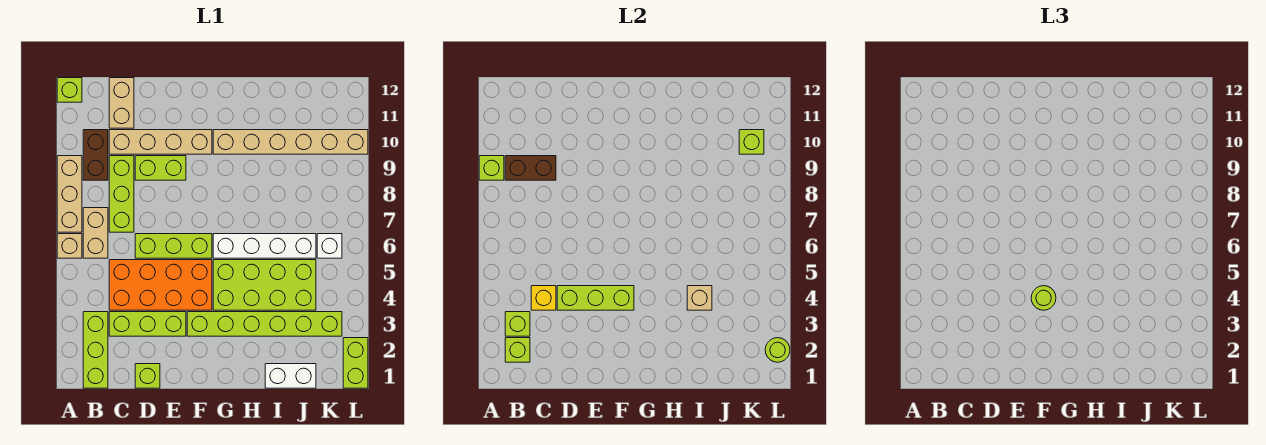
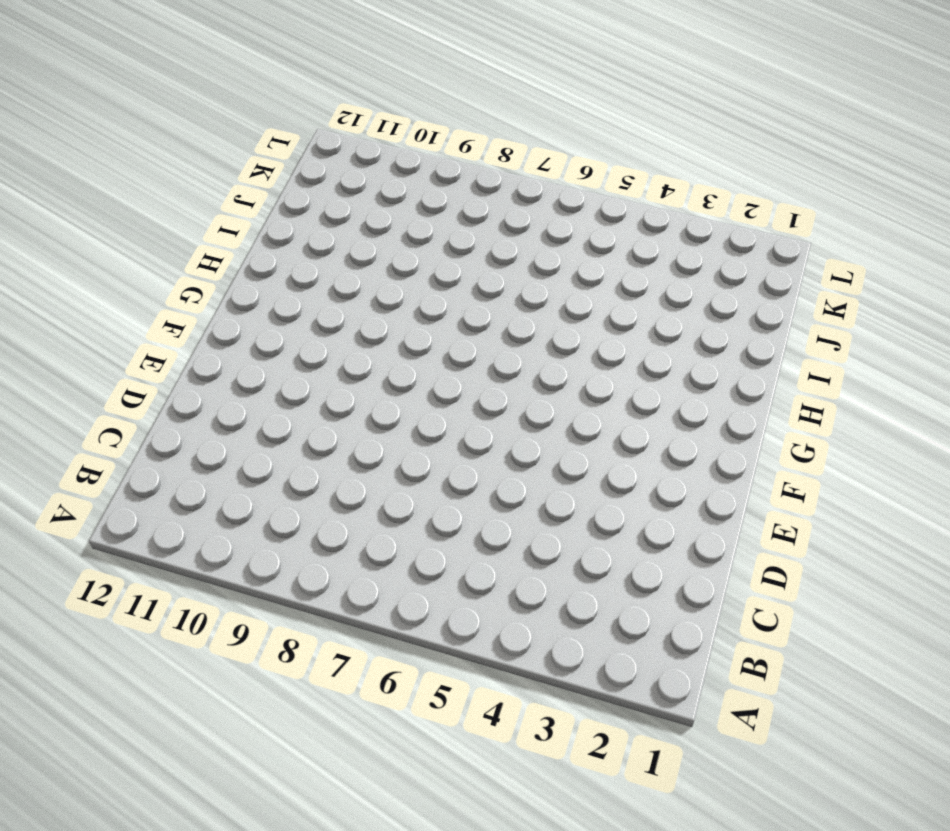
none -> tan brick A6 level 1
none -> tan brick A7:A9 level 1
none -> lime brick A12 level 1
none -> lime brick B1:B3 level 1

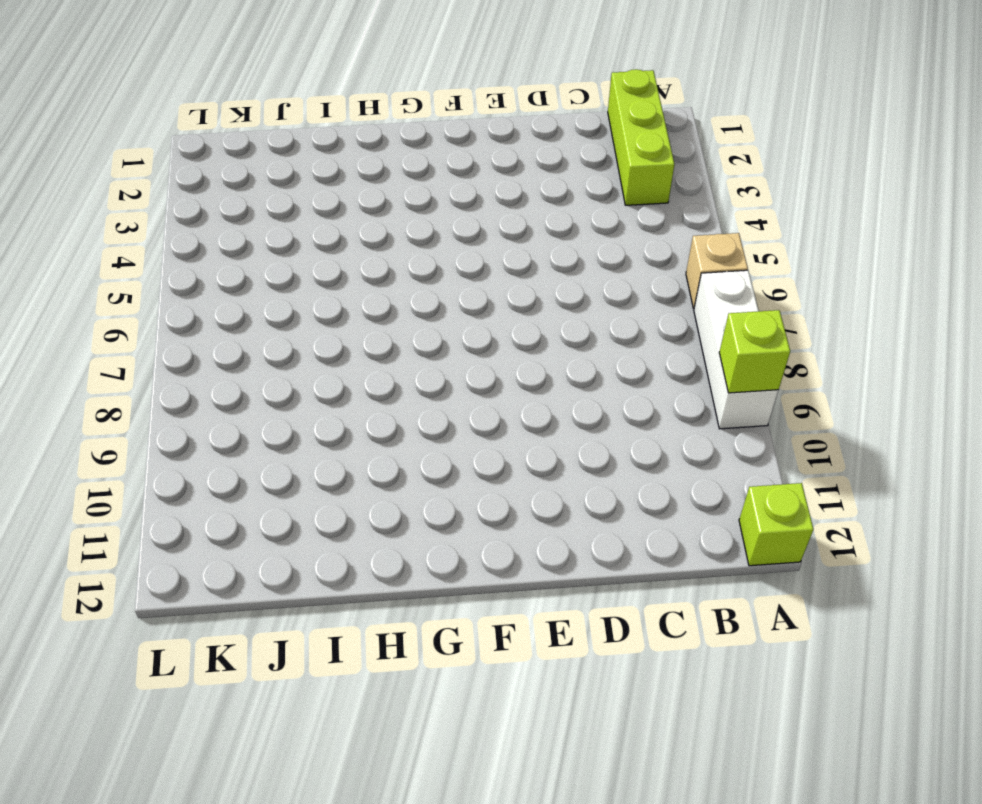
white brick A7:A9 level 1 -> tan brick A7:A9 level 1
none -> tan brick B6:B7 level 1
none -> brown brick B9:B10 level 1
none -> lime brick C3:E3 level 1
none -> orange brick C4:F5 level 1

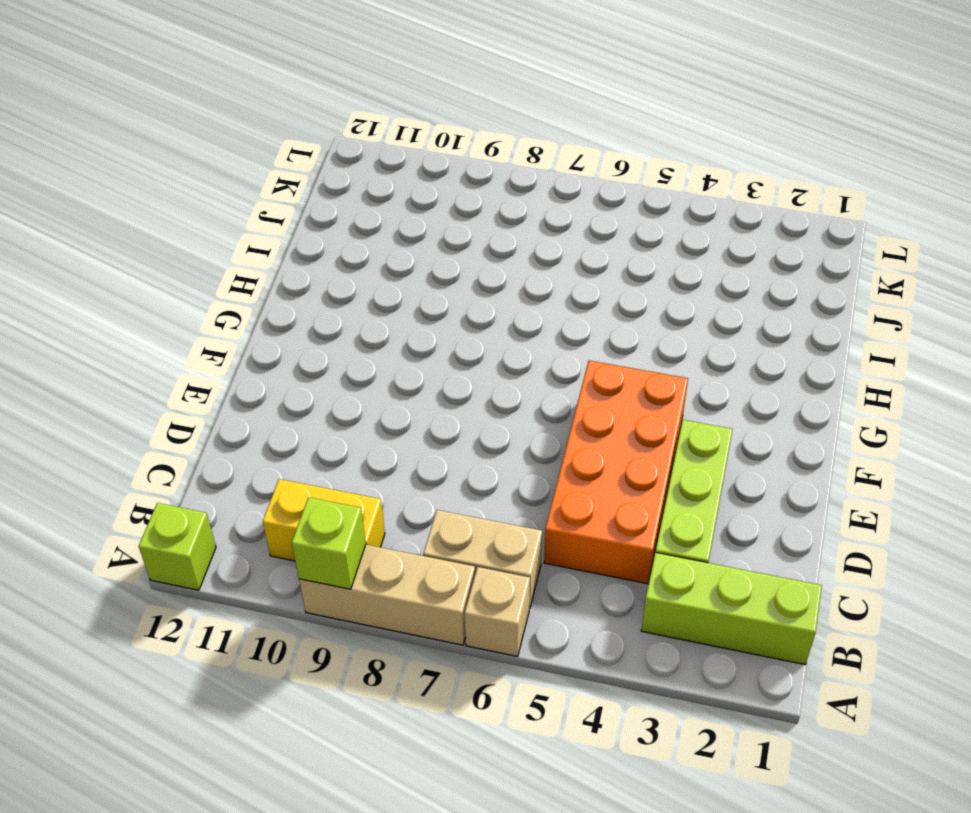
yellow brick B9:B10 level 1 -> brown brick B9:B10 level 1
none -> lime brick C7:C9 level 1
none -> tan brick C10:F10 level 1
none -> tan brick C11:C12 level 1
none -> lime brick D1 level 1

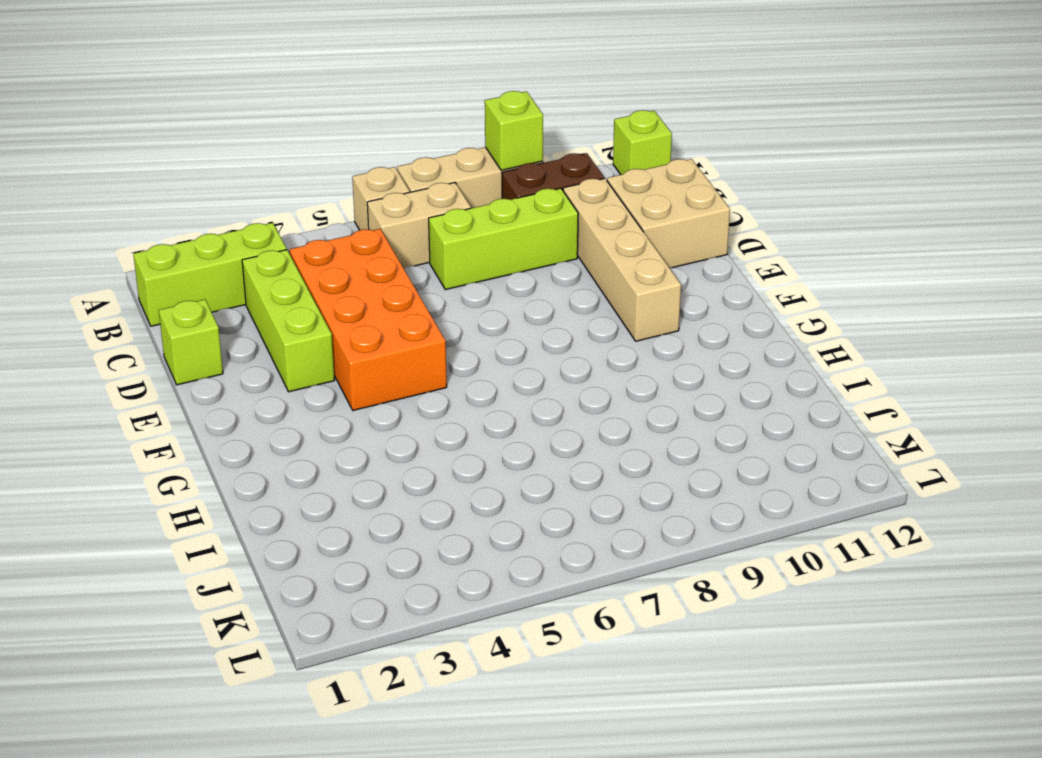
tan brick C11:D12 level 1 -> tan brick C11:C12 level 1
none -> lime brick D6:F6 level 1
none -> lime brick D9:E9 level 1
none -> lime brick F3:K3 level 1
none -> lime brick G4:J5 level 1

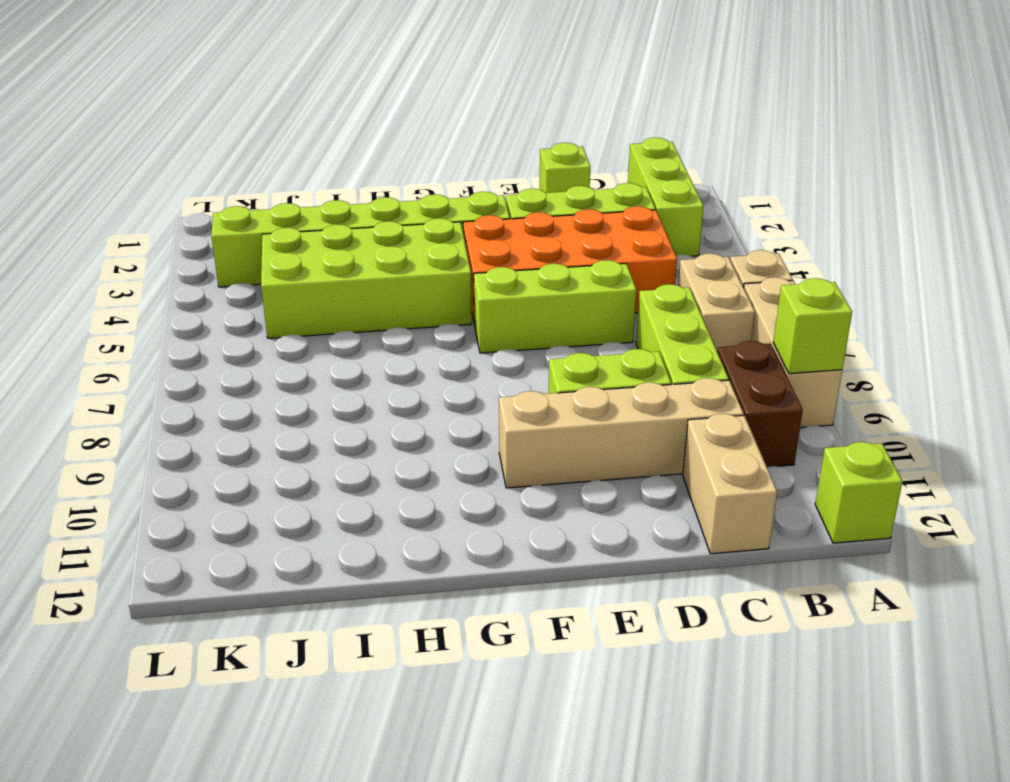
none -> white brick G6:J6 level 1
none -> tan brick G10:L10 level 1
none -> white brick I1:J1 level 1
none -> white brick K6 level 1

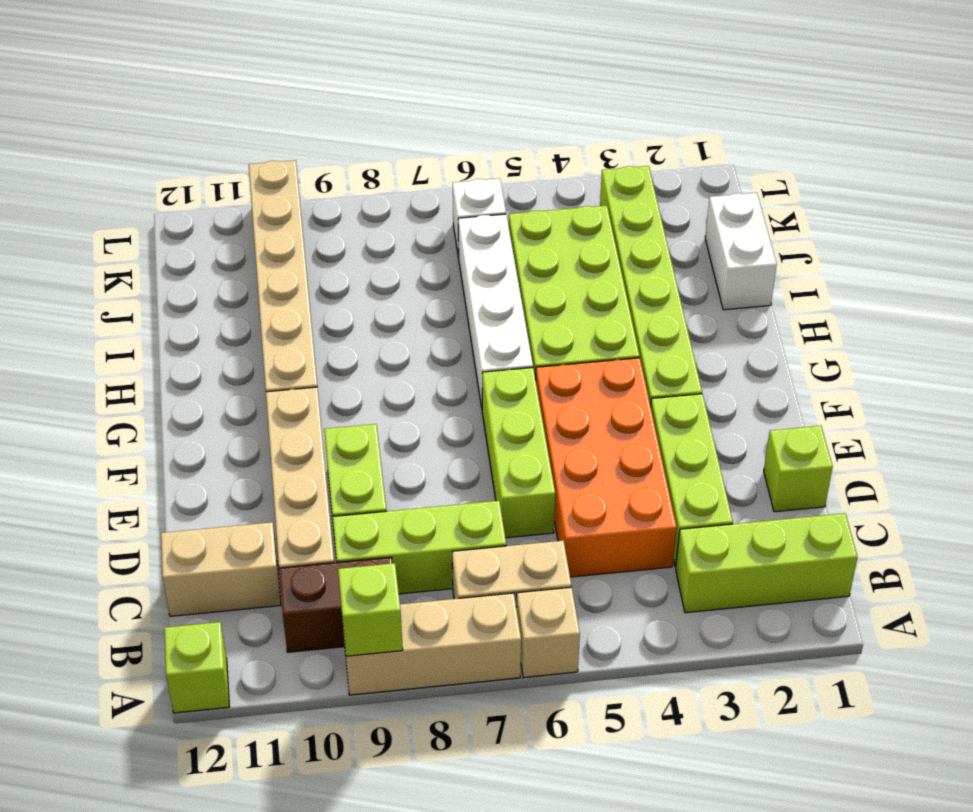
none -> lime brick L1:L2 level 1
none -> lime brick B2 level 2
none -> lime brick B3 level 2
none -> brown brick B9:C9 level 2

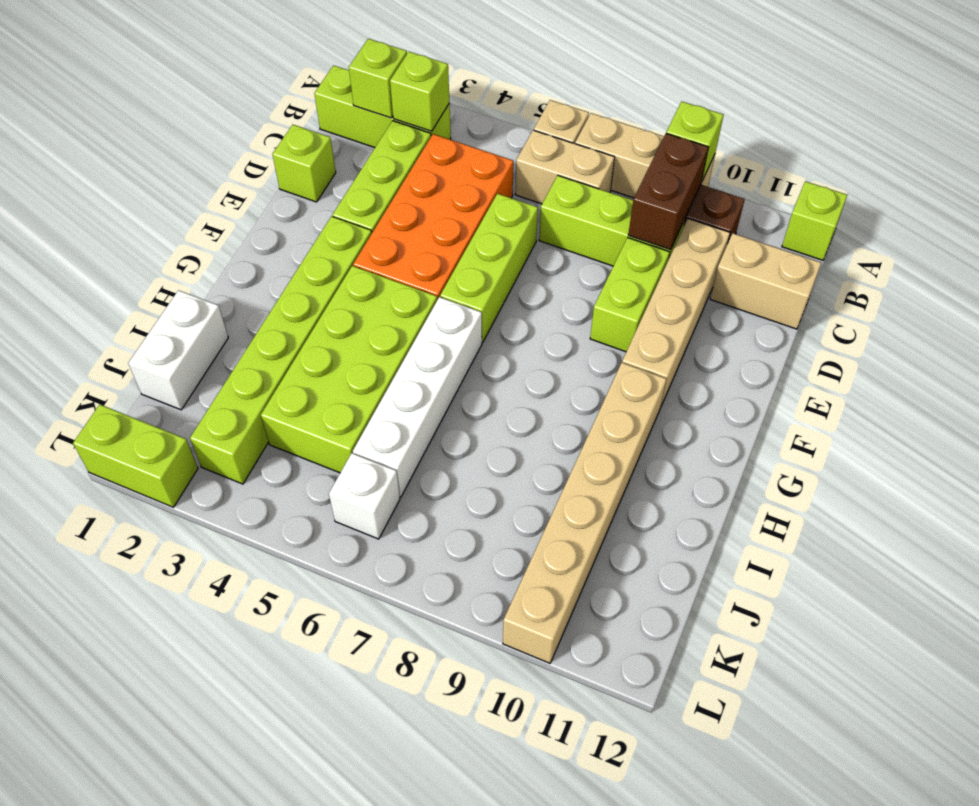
none -> yellow brick C4 level 2
none -> lime brick D4:F4 level 2
none -> tan brick I4 level 2
none -> lime brick K10 level 2

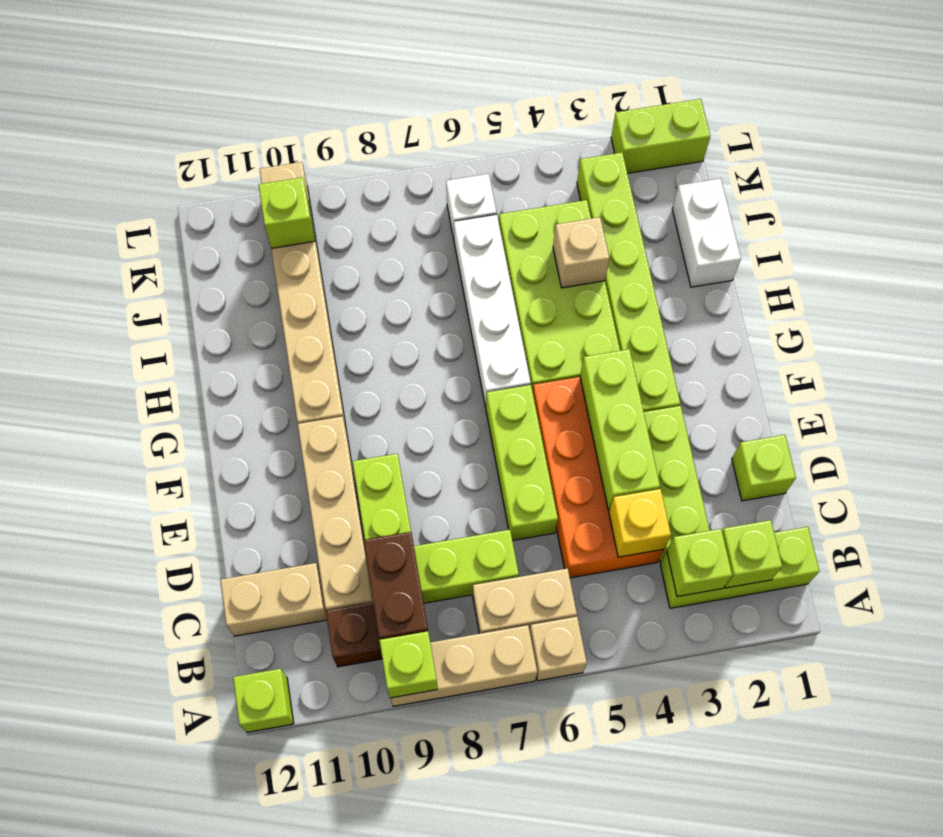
none -> lime round brick L2 level 2
none -> lime round brick F4 level 3

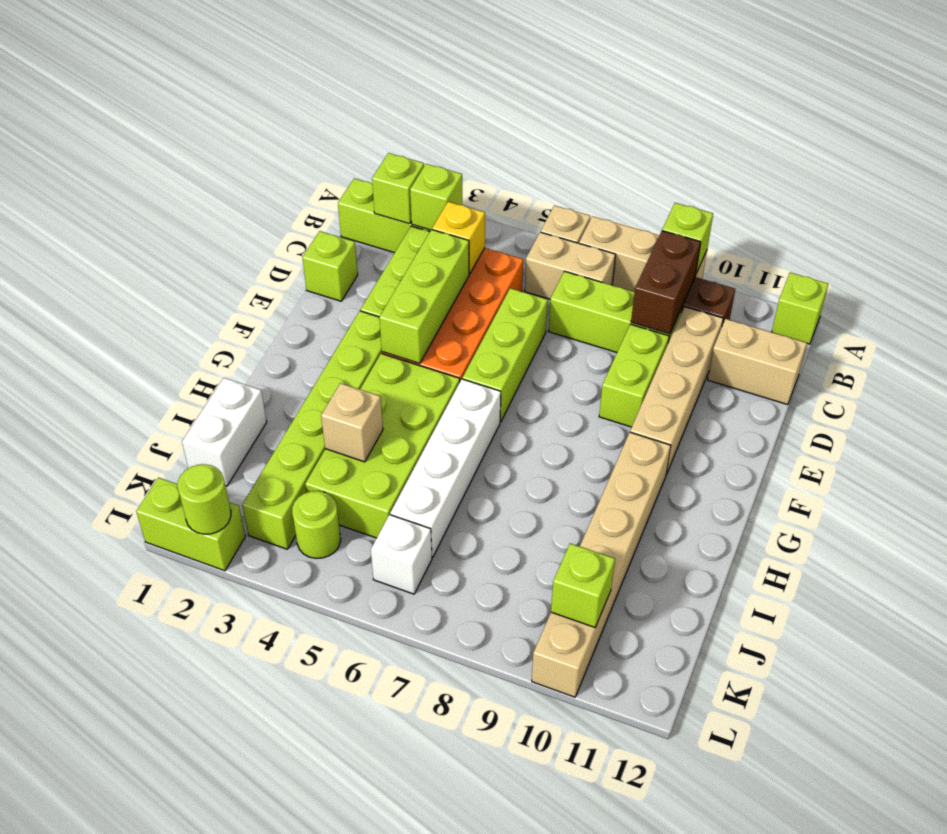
lime round brick K4 level 1 -> lime round brick F4 level 3

